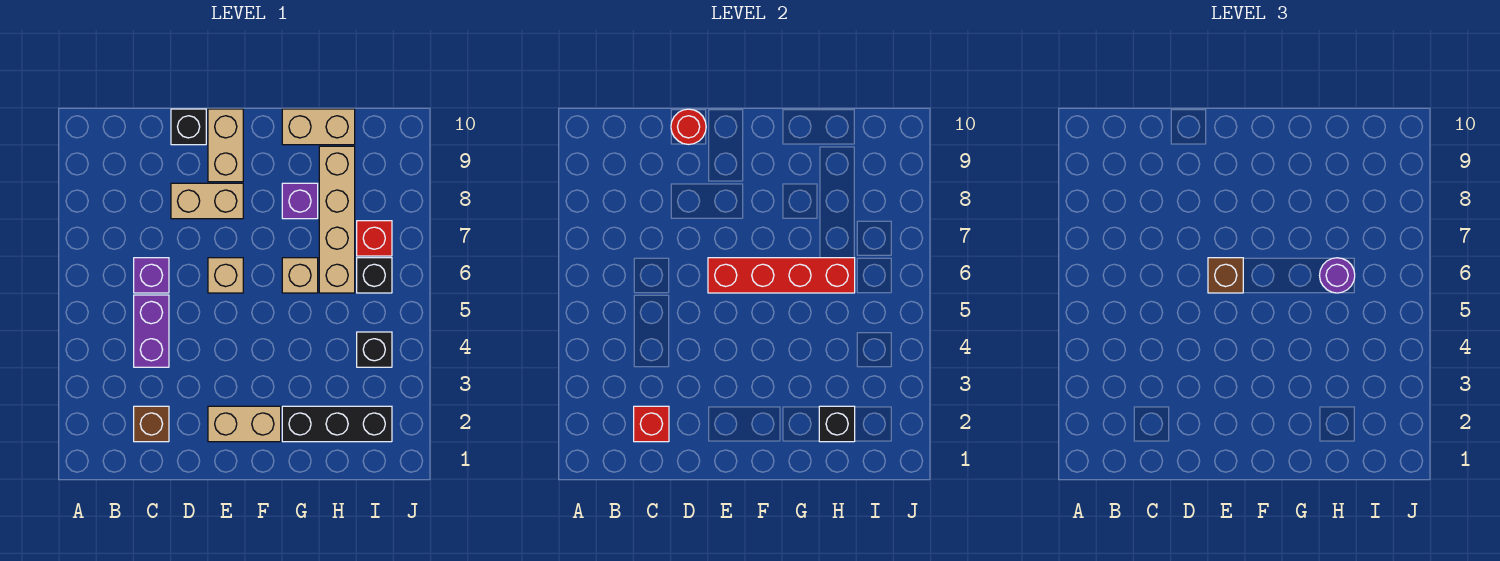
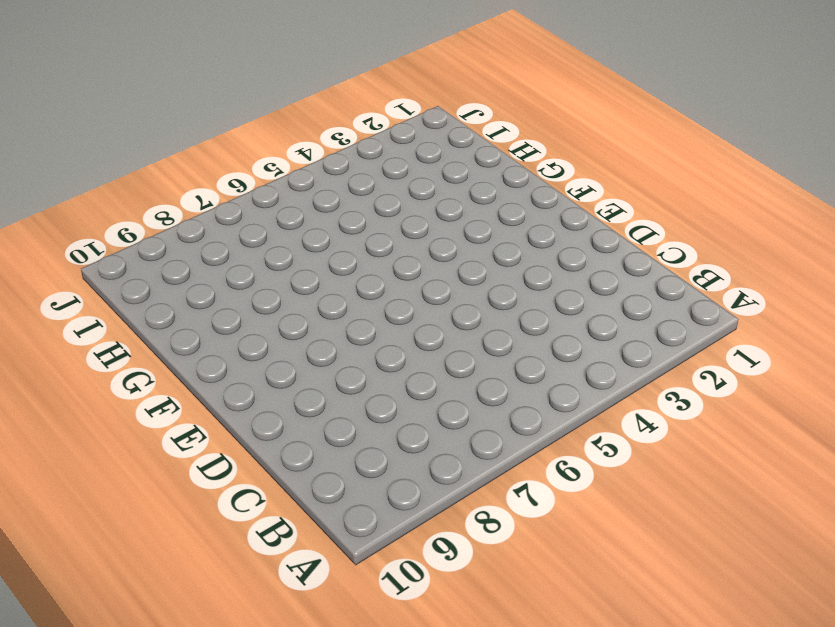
none -> brown brick C2 level 1
none -> purple brick C4:C5 level 1
none -> purple brick C6 level 1

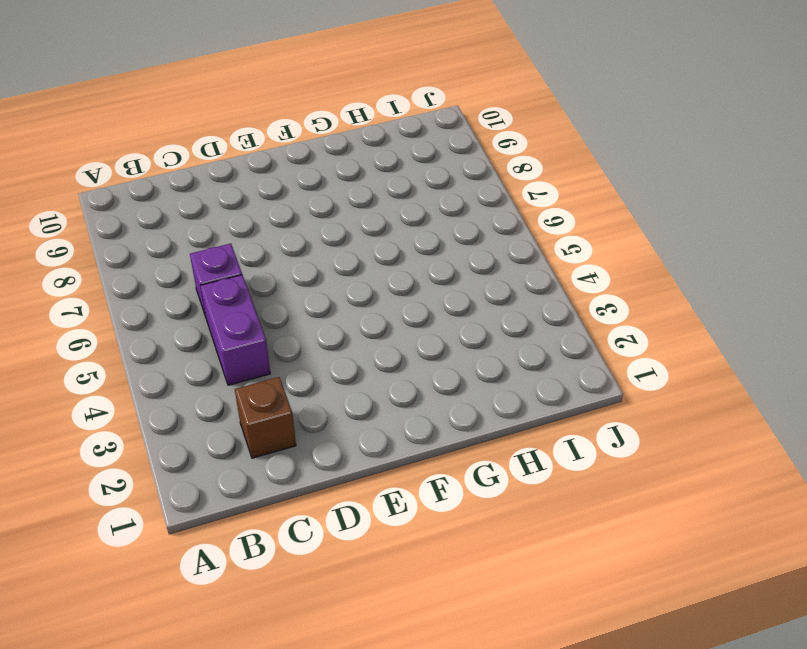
none -> tan brick D8:E8 level 1
none -> black brick D10 level 1
none -> tan brick E2:F2 level 1

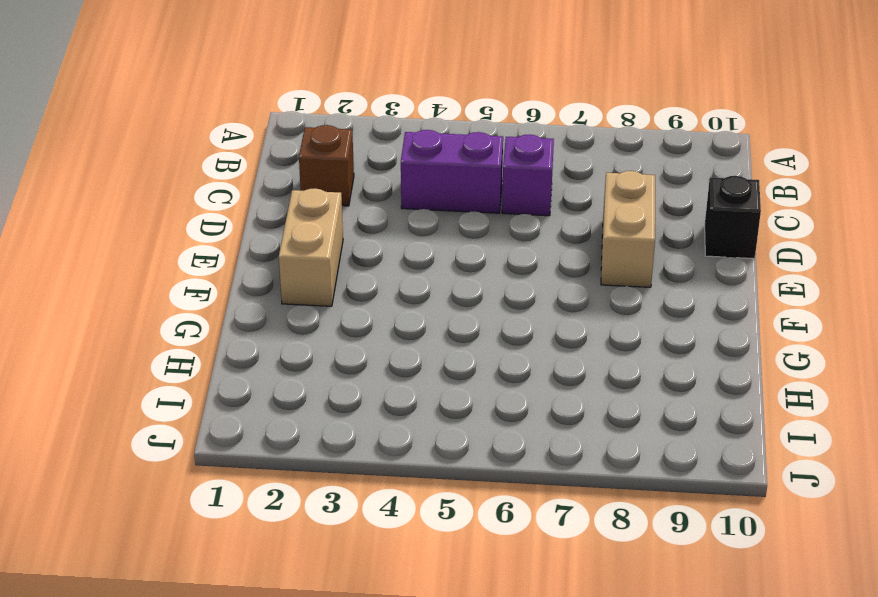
none -> tan brick E6 level 1
none -> tan brick E9:E10 level 1
none -> black brick G2:I2 level 1

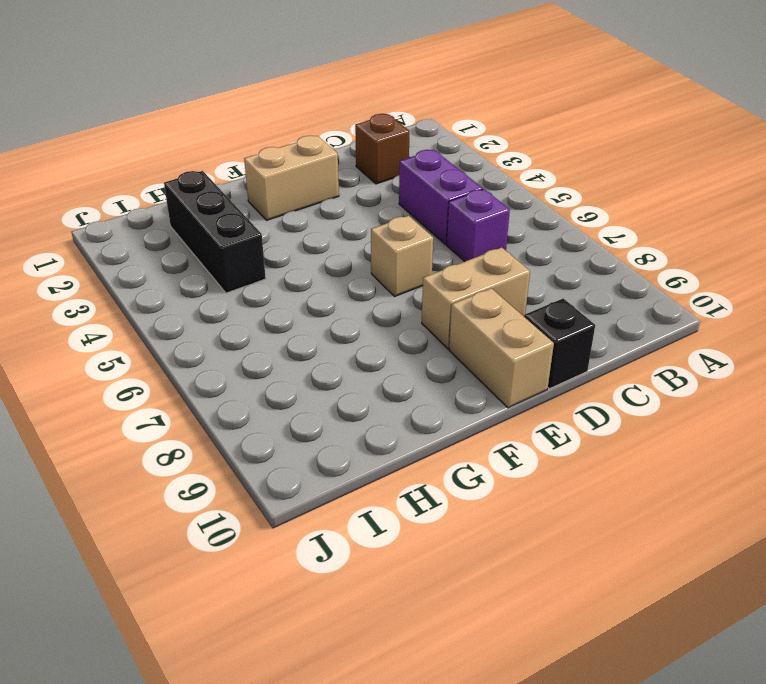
black brick H2:H4 level 1 -> black brick G2:I2 level 1
none -> tan brick G6 level 1
none -> purple brick G8 level 1
none -> tan brick G10:H10 level 1

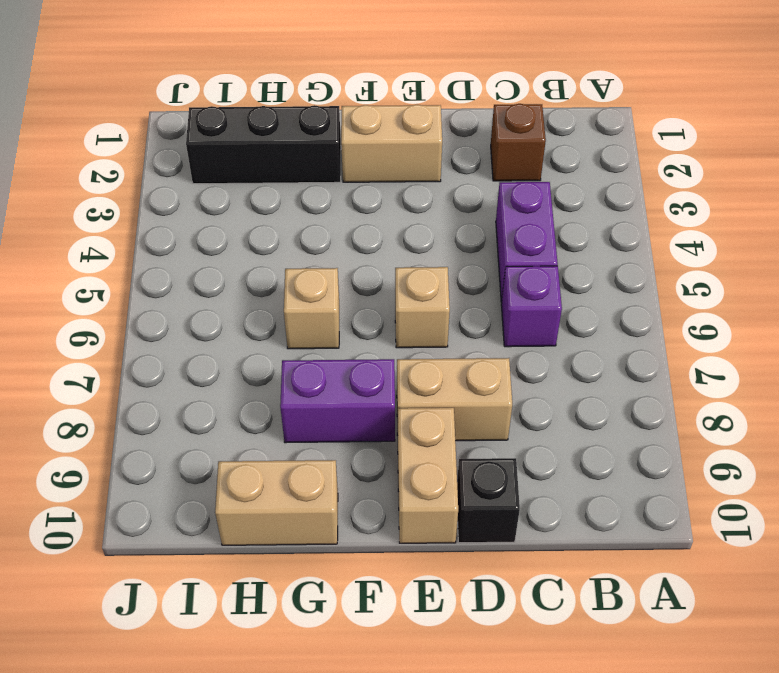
purple brick F8:G8 level 1 -> purple brick G8 level 1
none -> tan brick H6:H9 level 1
none -> black brick I4 level 1
none -> black brick I6 level 1

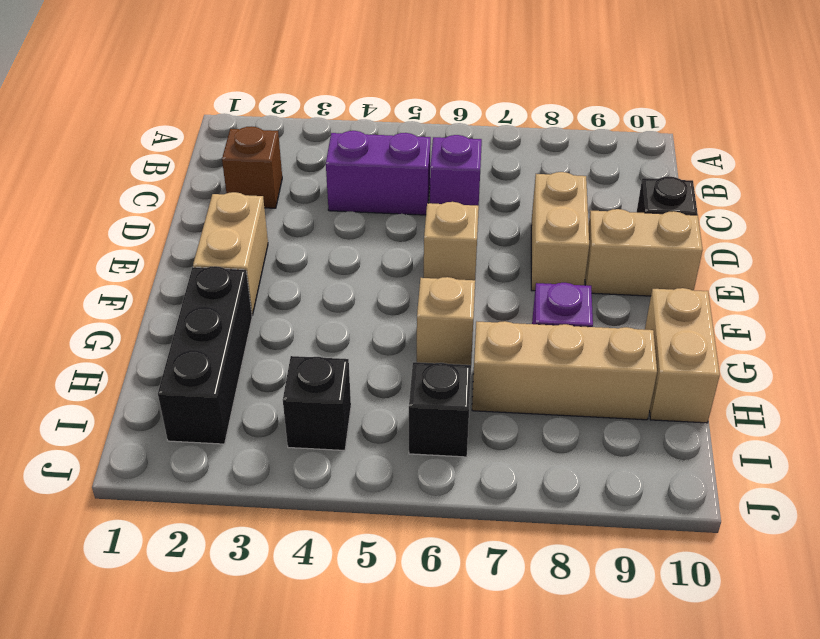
tan brick H7:H9 level 1 -> tan brick H6:H9 level 1
none -> red brick I7 level 1
none -> red brick C2 level 2
none -> red round brick D10 level 2

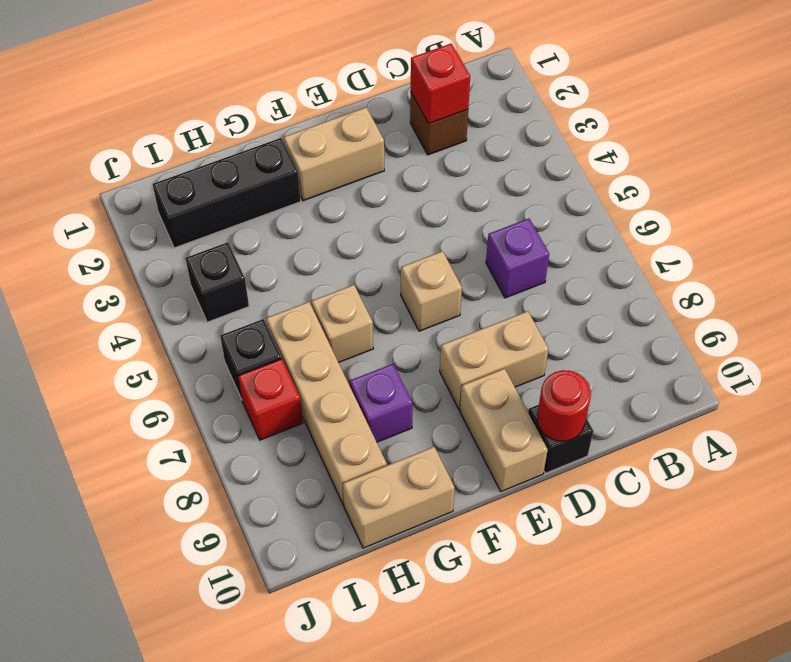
none -> purple brick C4:C5 level 1
none -> red brick E6:H6 level 2
none -> black brick H2 level 2

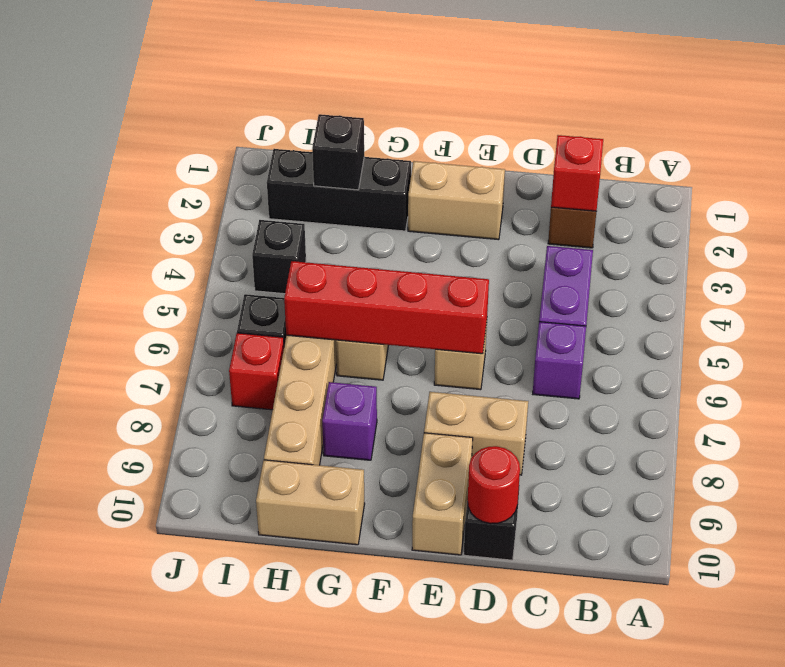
none -> brown brick E6 level 3
none -> purple round brick H6 level 3

